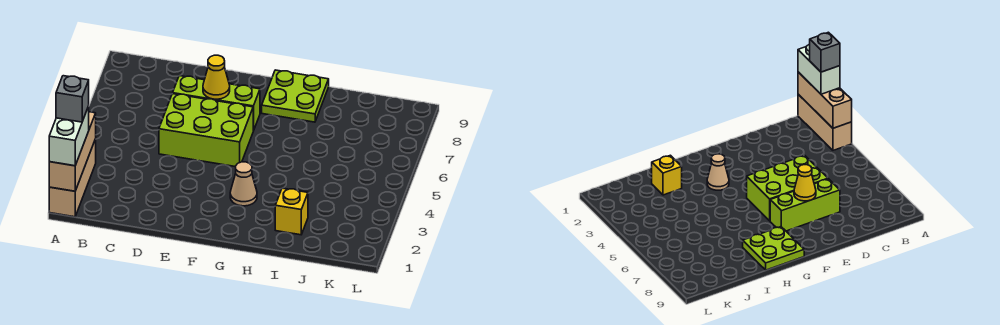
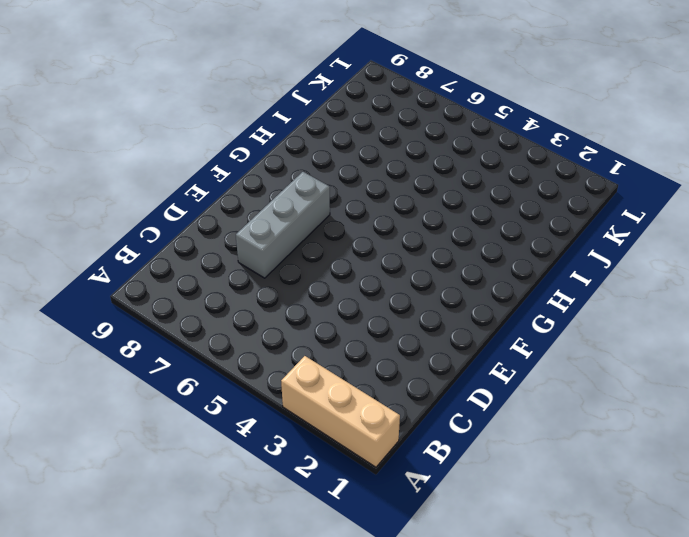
grey brick D7:F7 level 1 -> lime brick D7:F7 level 1
none -> lime brick D5:F6 level 1
none -> tan cone G3 level 1

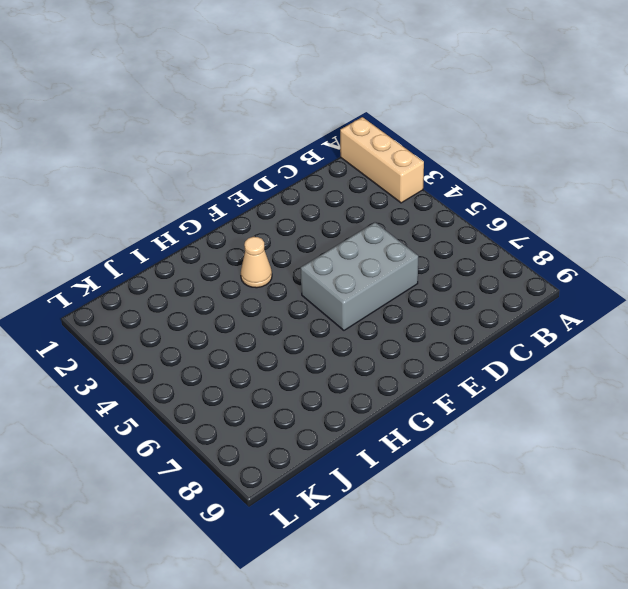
grey brick D5:F6 level 1 -> lime brick D5:F6 level 1
none -> lime brick D7:F7 level 1
none -> lime plate G8:H9 level 1

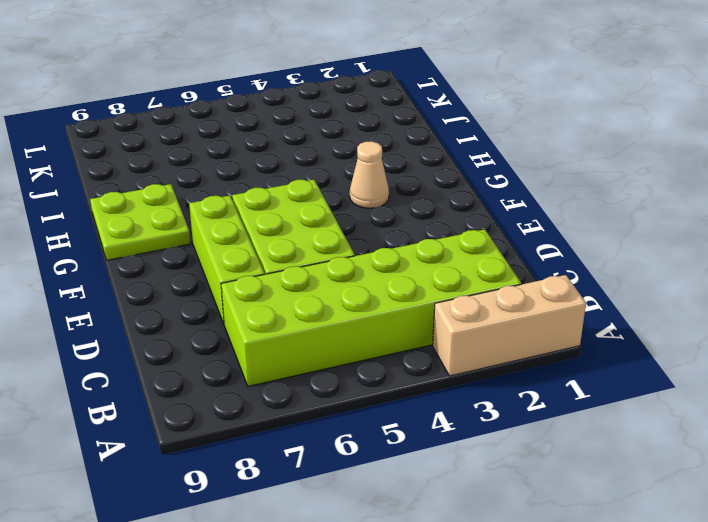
lime brick B2:C7 level 1 -> none
none -> yellow brick I2 level 1
none -> tan brick A1:A3 level 2

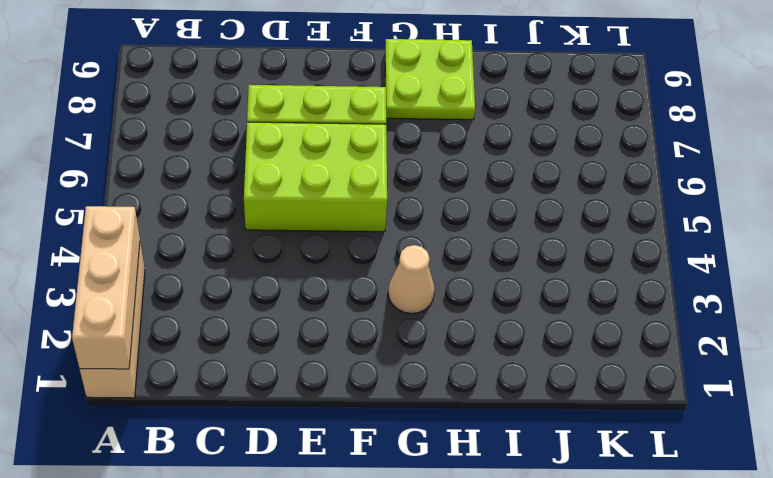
none -> yellow brick I2 level 1
none -> yellow cone E7 level 2

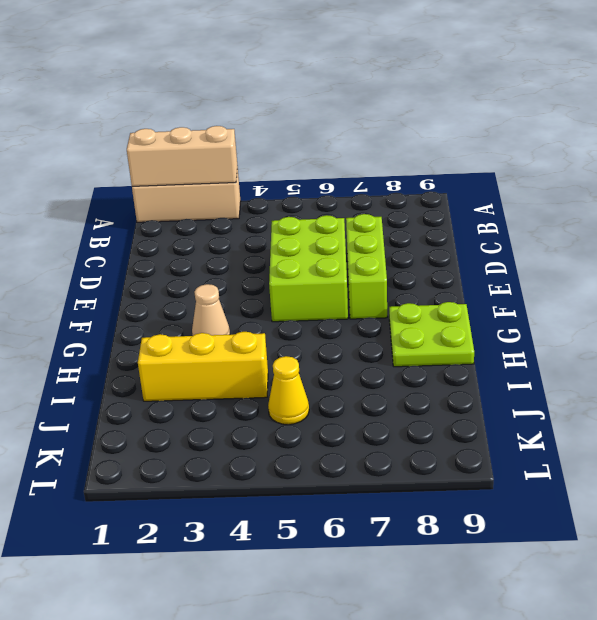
yellow brick I2:I4 level 1 -> yellow brick I2 level 1
yellow cone J5 level 1 -> yellow cone E7 level 2
none -> white brick A1:A2 level 3
none -> grey brick A2 level 4

